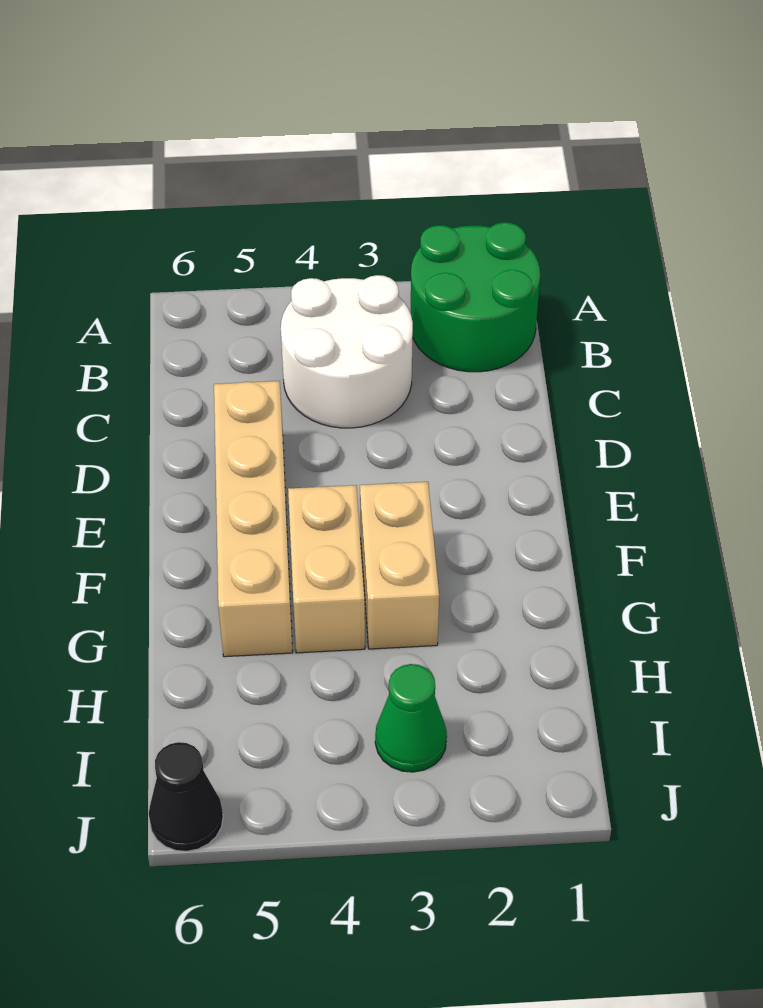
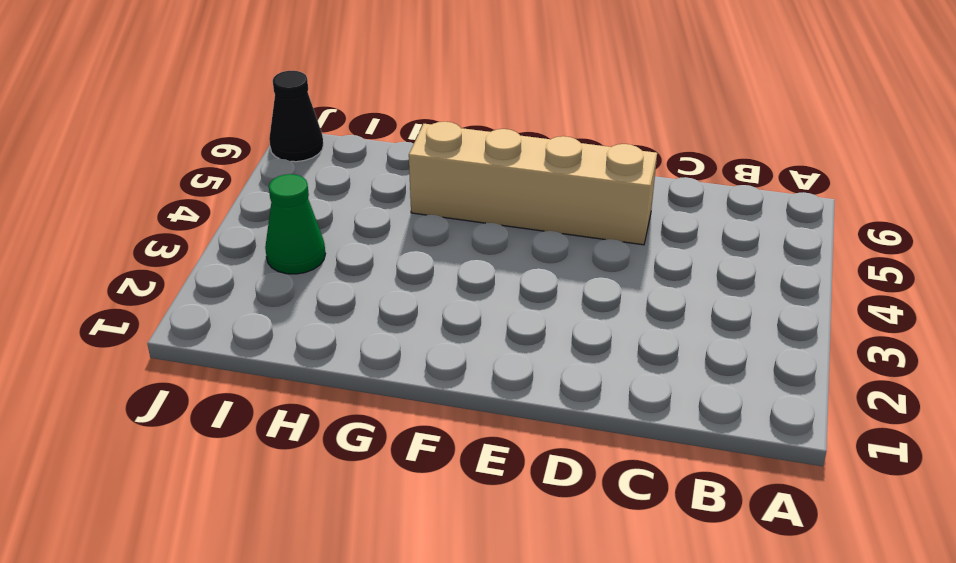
none -> green round brick A1:B2 level 1
none -> white round brick B3:C4 level 1

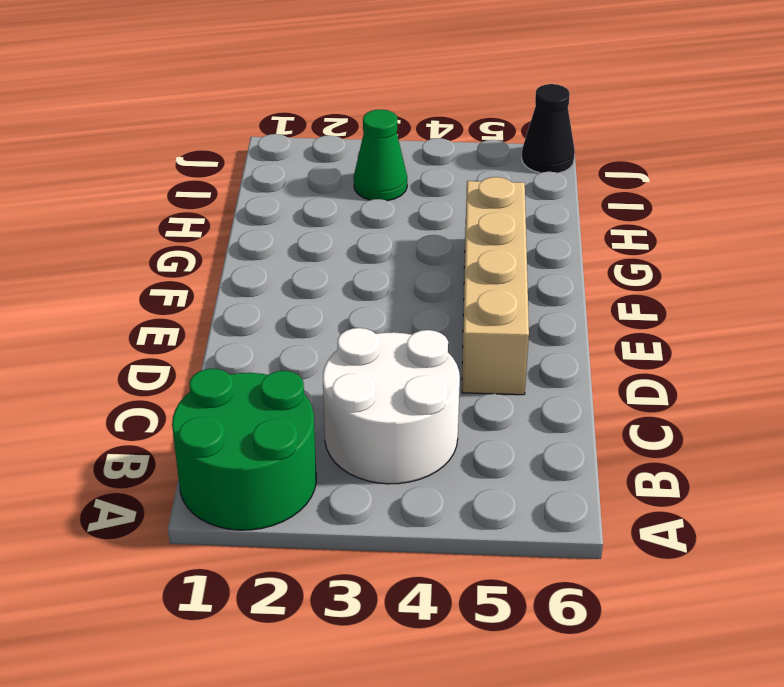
none -> tan brick F3:G3 level 1
none -> tan brick F4:G4 level 1

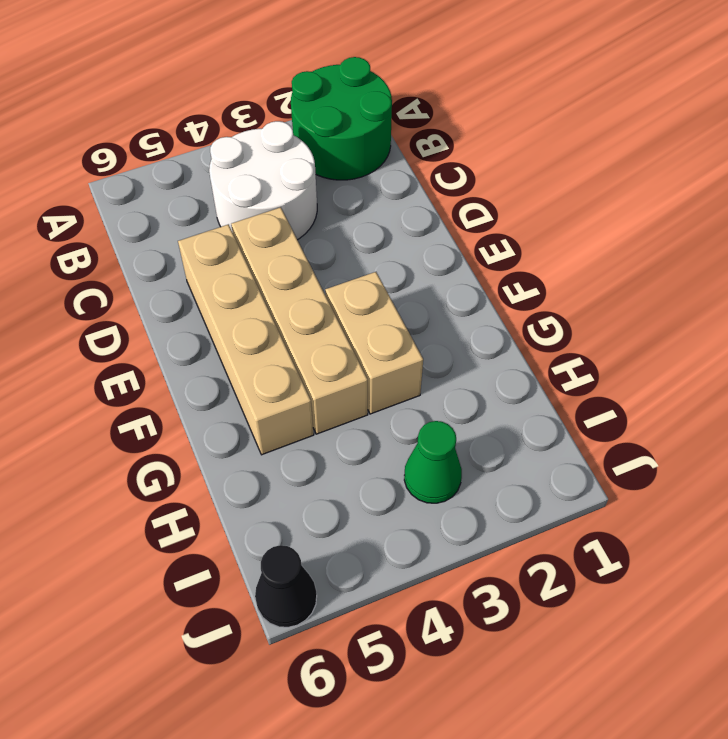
tan brick D4:G4 level 1 -> tan brick F4:G4 level 1

